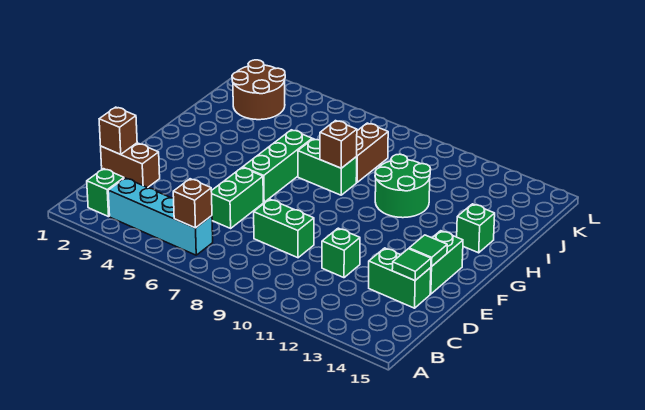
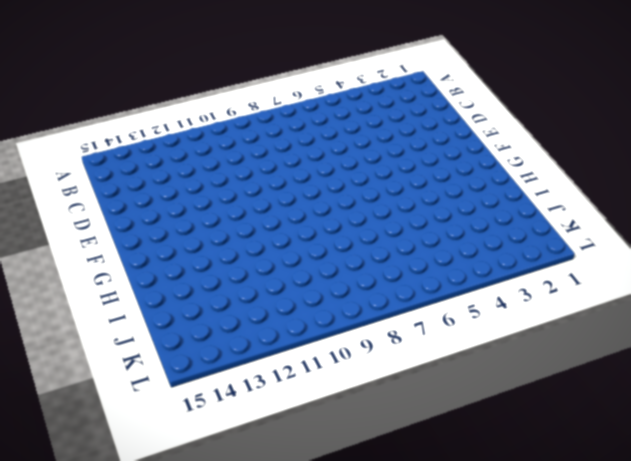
none -> green brick B2 level 1
none -> cyan brick B3:B6 level 1
none -> brown brick D1:D2 level 1

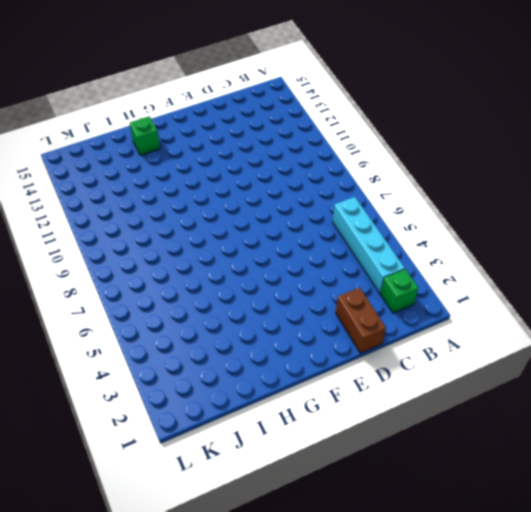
none -> green brick D6:E6 level 1
none -> green brick D8:D9 level 1
none -> green brick D11 level 1

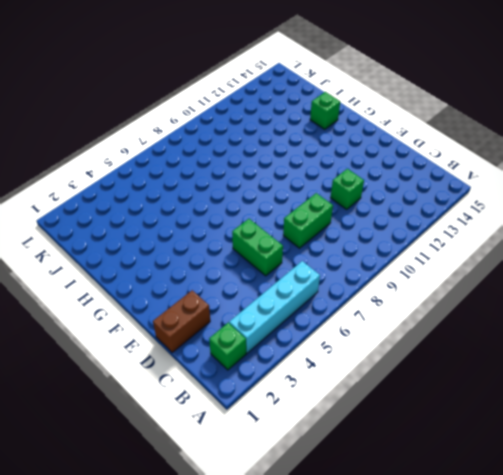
none -> green brick D13:D14 level 1
none -> green brick E14:F14 level 1
none -> green brick F6:H6 level 1

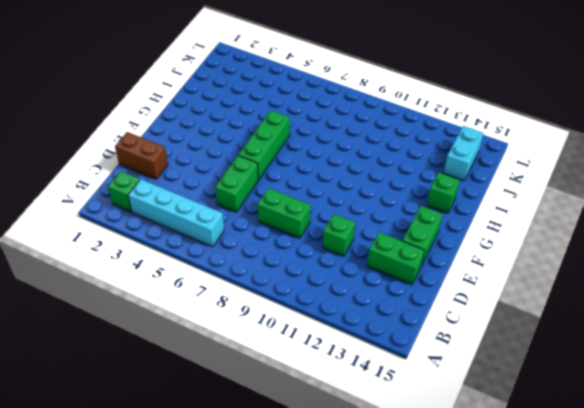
cyan brick J14:K14 level 1 -> none
none -> green brick H7:H8 level 1
none -> green round brick H10:I11 level 1
none -> brown brick I8:J8 level 1

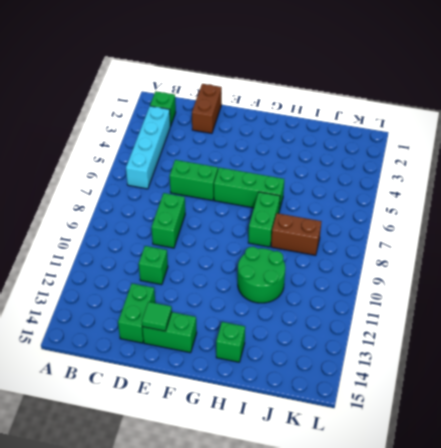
none -> brown round brick J2:K3 level 1
none -> brown brick B6 level 2
none -> brown brick D1 level 2

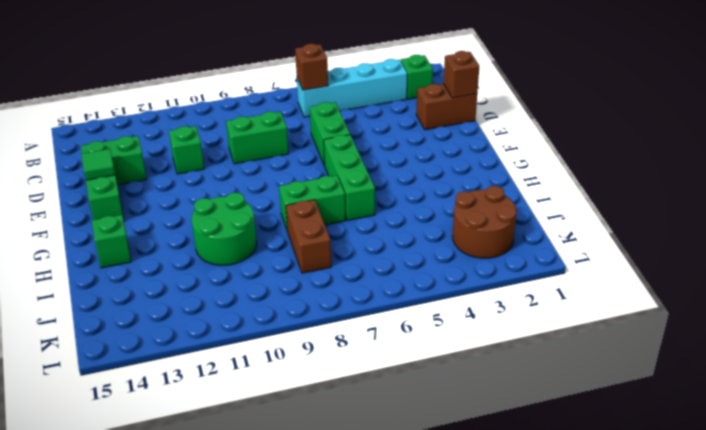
none -> green tile D14 level 2
none -> brown brick H8 level 2

